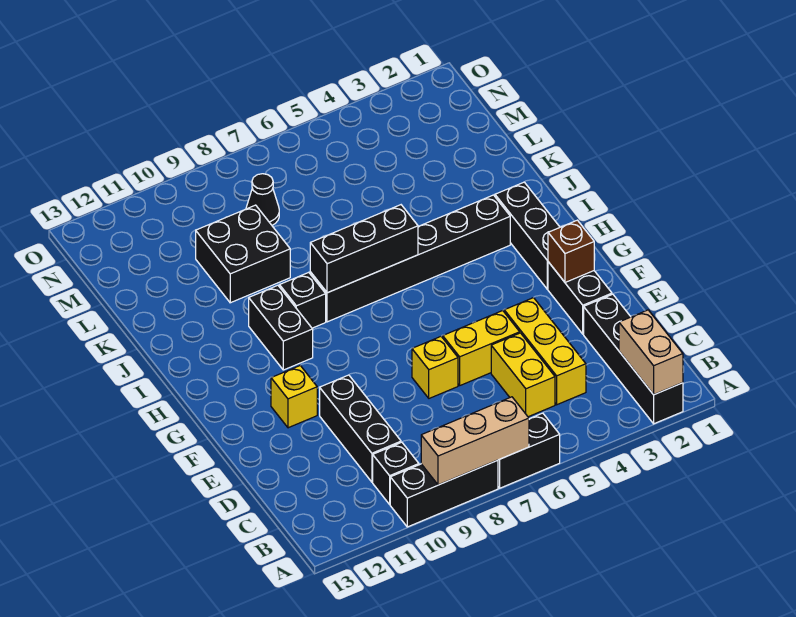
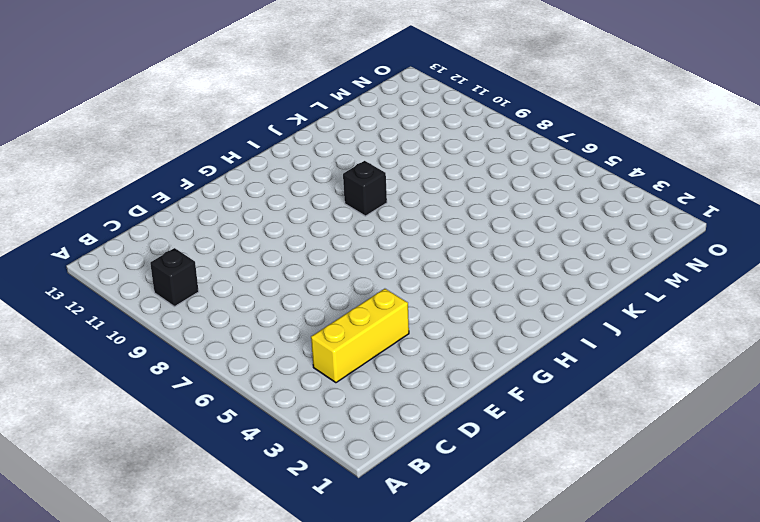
none -> black brick A2:D2 level 1
none -> black brick A6:A7 level 1
none -> black brick A8:A10 level 1

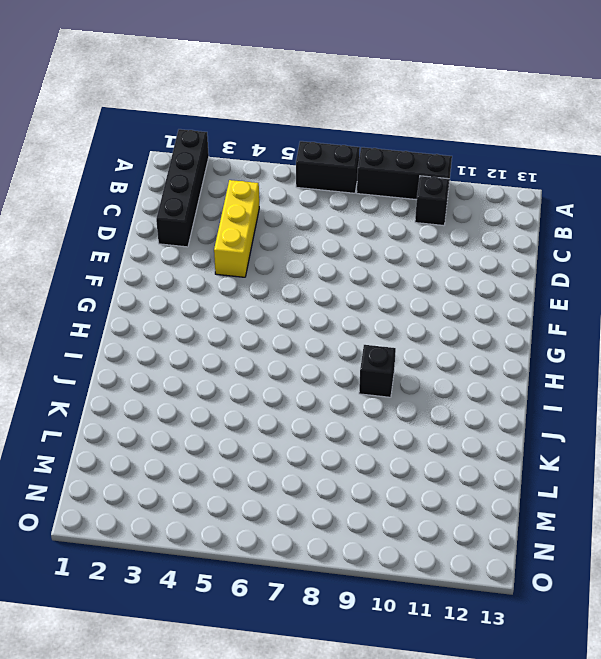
none -> yellow brick C5:D5 level 1
none -> black brick C10:E10 level 1
none -> black brick E2:F2 level 1

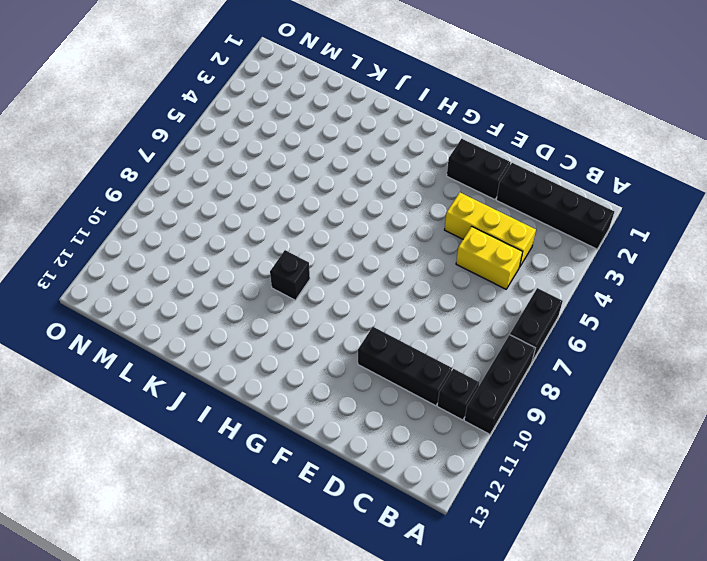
none -> yellow brick E5:E6 level 1
none -> yellow brick E7 level 1
none -> yellow brick F11 level 1

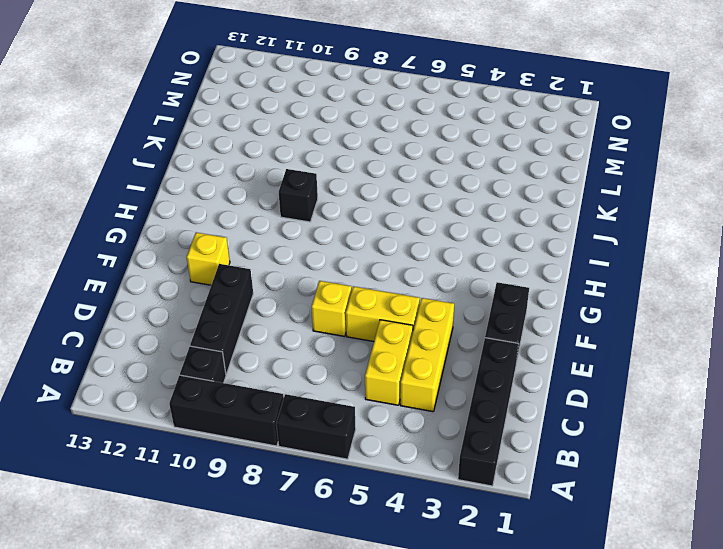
none -> black brick G2:I2 level 1
none -> black brick H10:I10 level 1
none -> black brick I3:I8 level 1

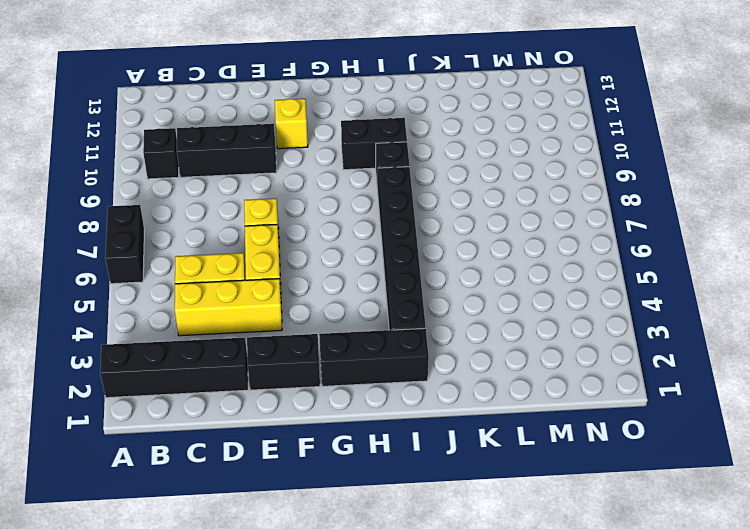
none -> black brick A8:A10 level 1
none -> black brick K9:L10 level 1
none -> black cone M8 level 1

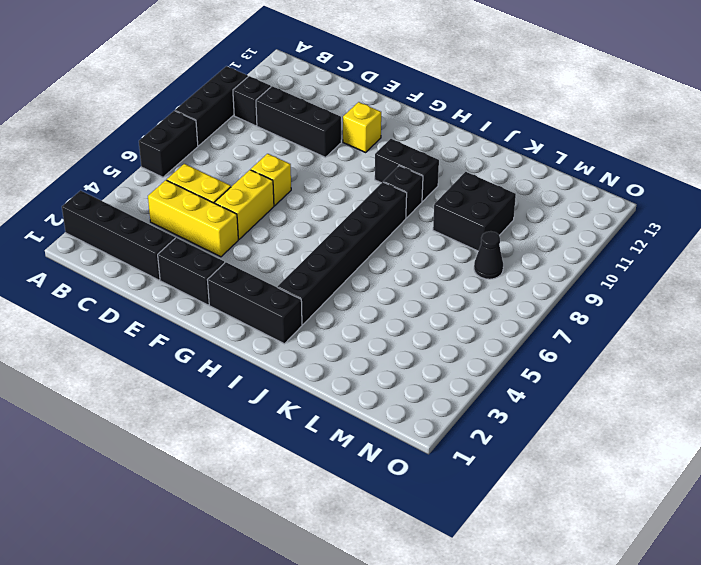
none -> tan brick A2:B2 level 2
none -> tan brick A7:A9 level 2
none -> brown brick F2 level 2

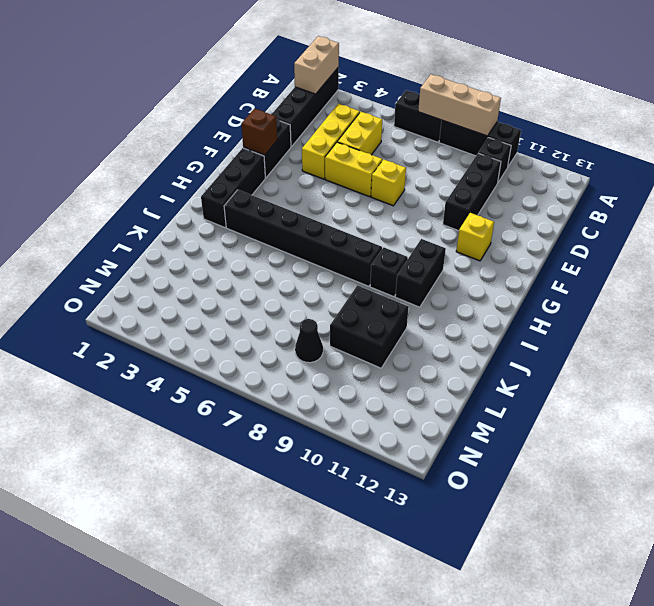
none -> black brick I6:I8 level 2

